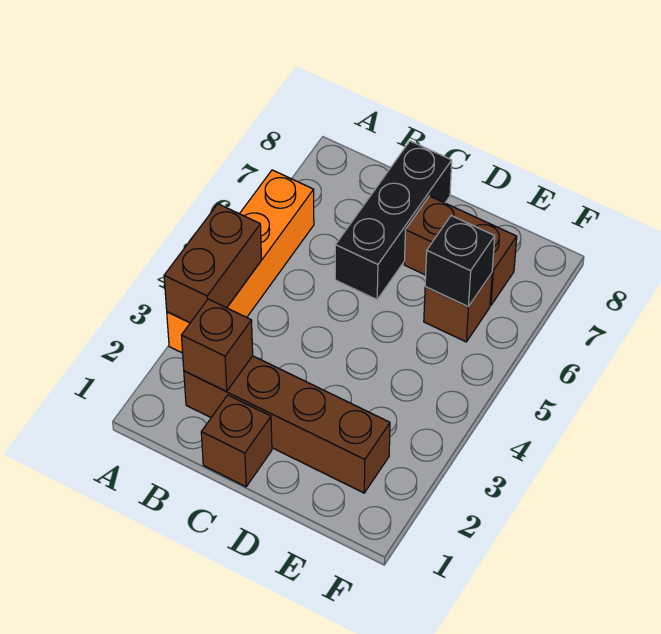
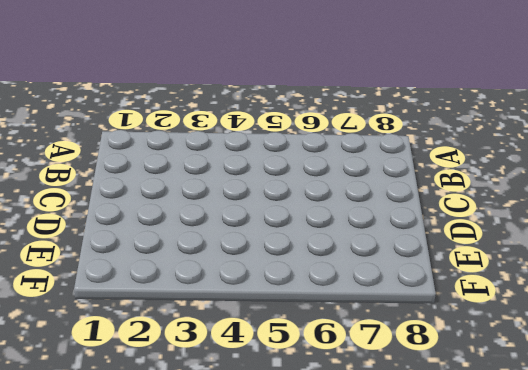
none -> orange brick A3:A6 level 1
none -> brown brick B2:E2 level 1

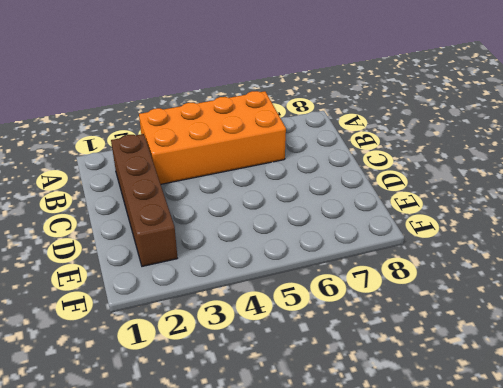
orange brick A3:B6 level 1 -> orange brick A3:A6 level 1
none -> brown brick C1 level 1
none -> black brick C6:C8 level 1

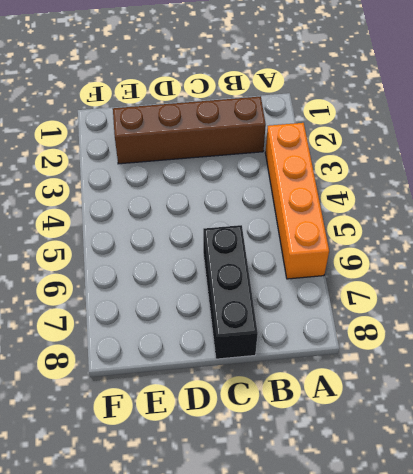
none -> brown brick C1 level 1
none -> brown brick D7:E7 level 1

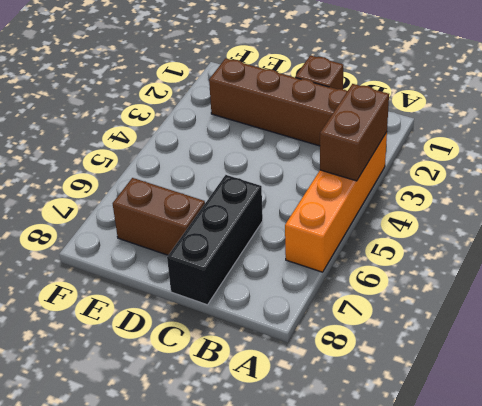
none -> brown brick E6 level 1
none -> brown brick B2 level 2

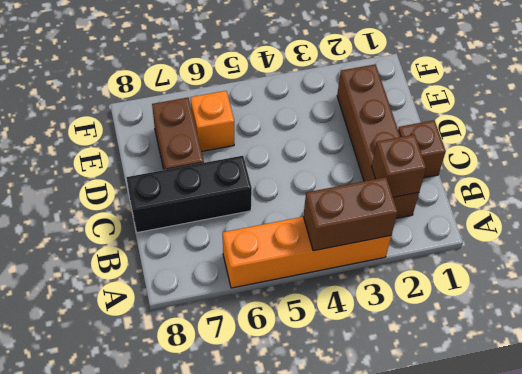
orange brick E6 level 1 -> brown brick E6 level 1
none -> black brick E6 level 2

